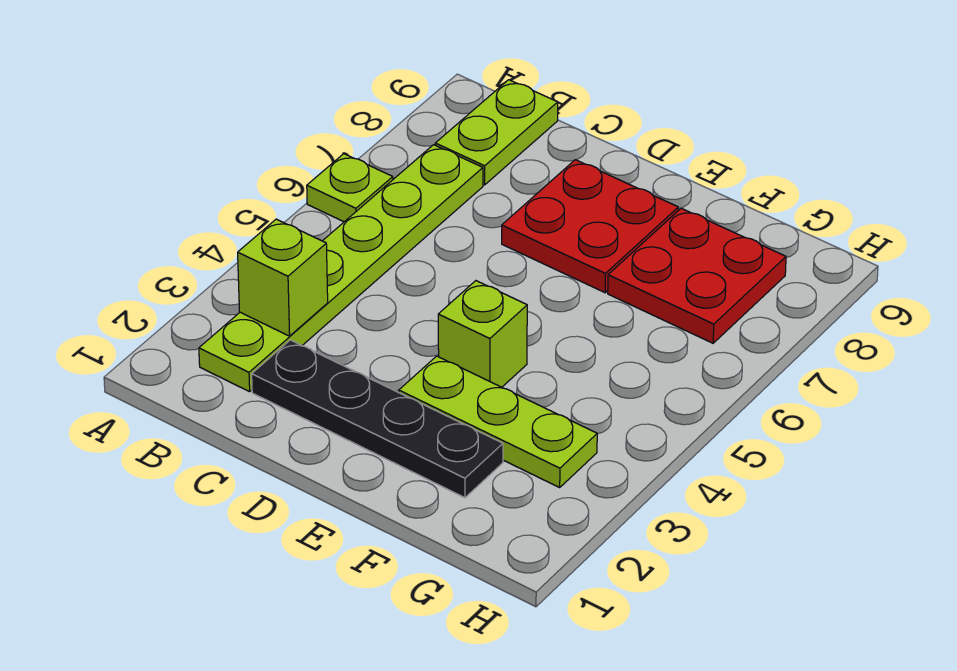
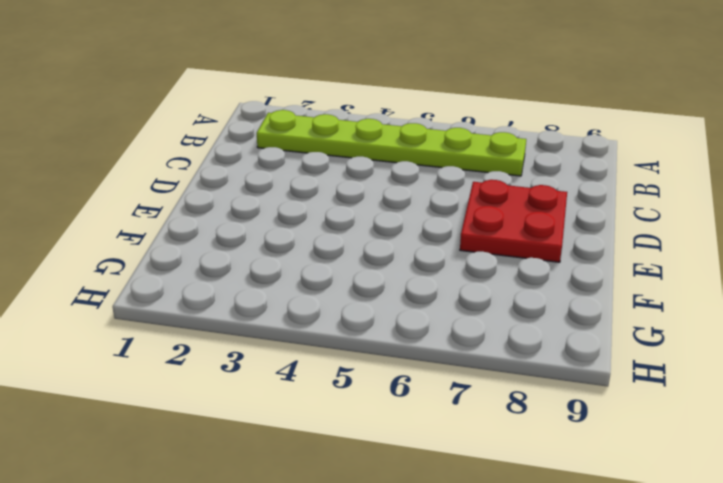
none -> lime plate A6 level 1
none -> lime plate B8:B9 level 1

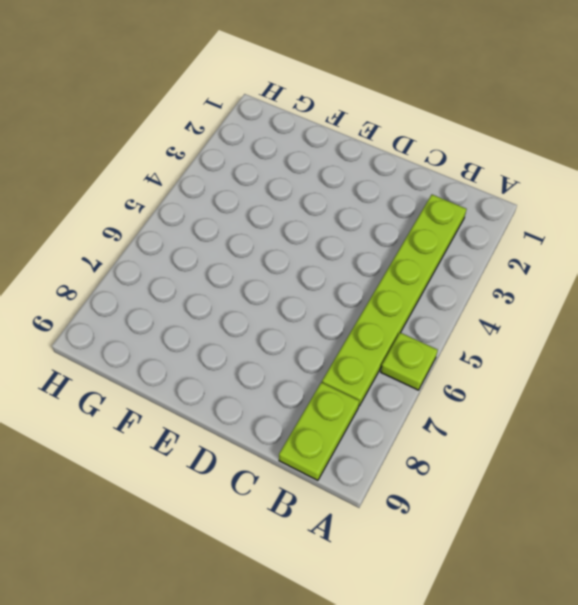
none -> black plate C2:F2 level 1
none -> red plate D7:E8 level 1

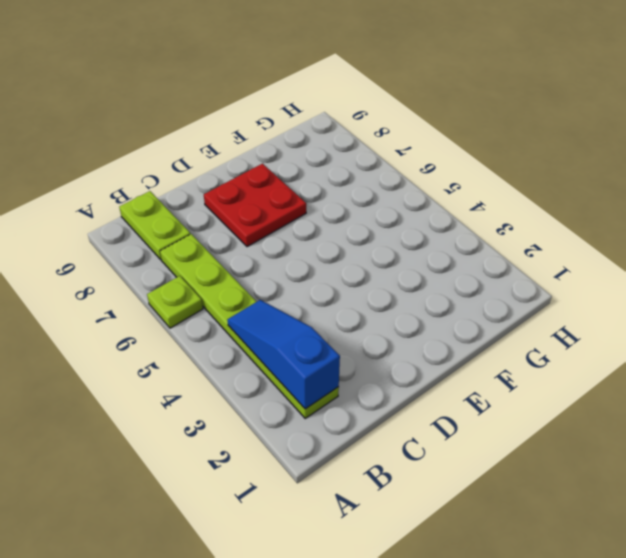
blue slope B2:B4 level 2 top 2 -> lime brick B3 level 2
none -> black plate C2:F2 level 1
none -> lime plate E3:G3 level 1

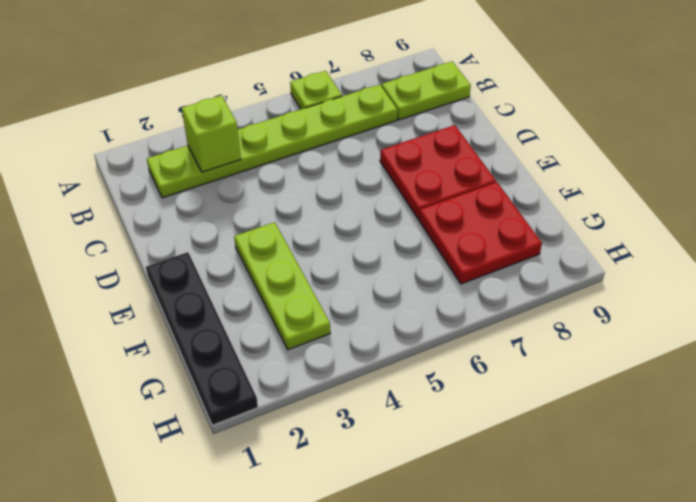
black plate E1:H1 level 1 -> black plate C2:F2 level 1
none -> lime brick E4 level 1

